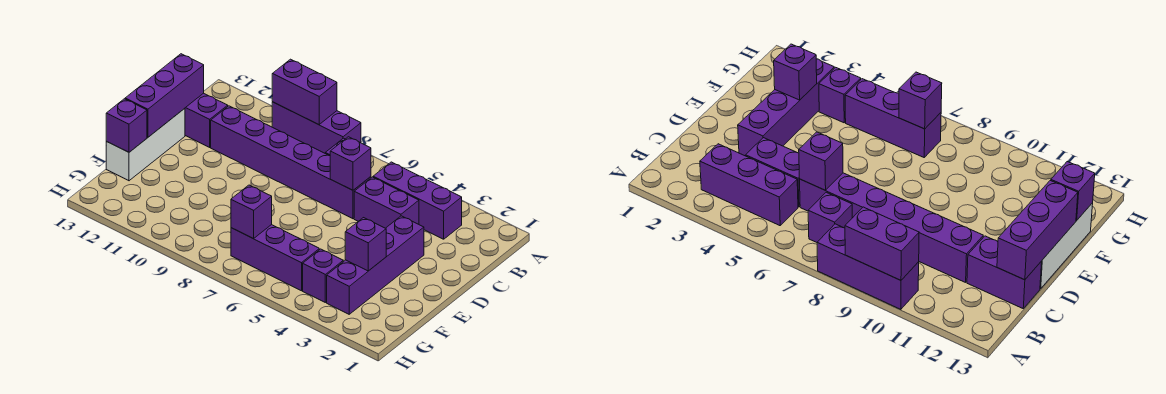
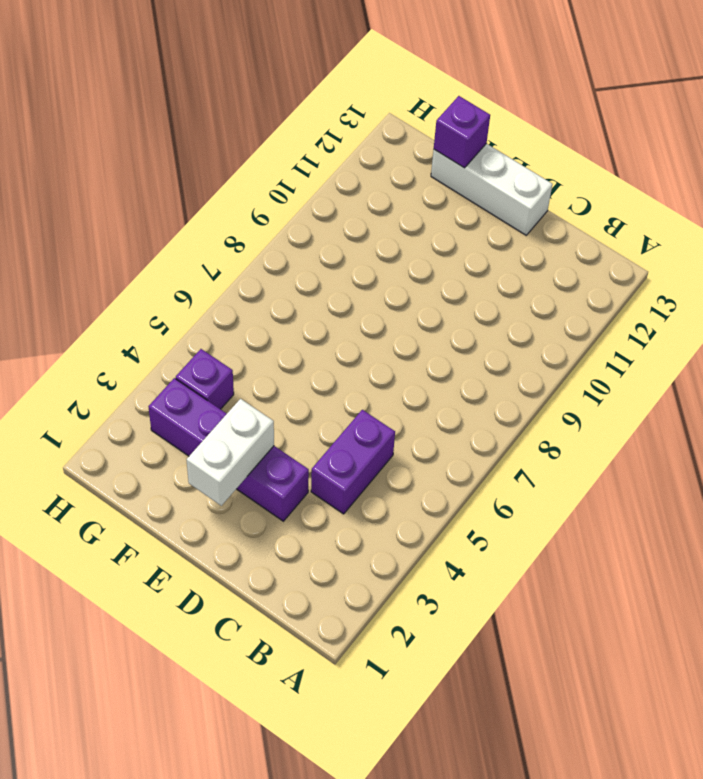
white brick E2:E3 level 2 -> none
none -> purple brick A8:A10 level 1
none -> purple brick B3:B5 level 1
none -> purple brick B7 level 1

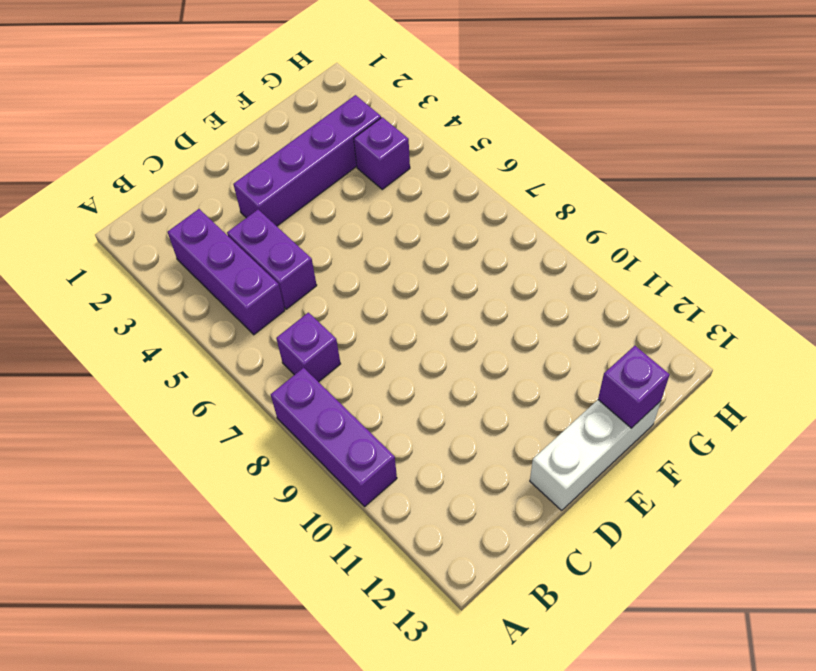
none -> purple brick C6:C11 level 1
none -> purple brick C12:C13 level 1
none -> purple brick G5:G7 level 1

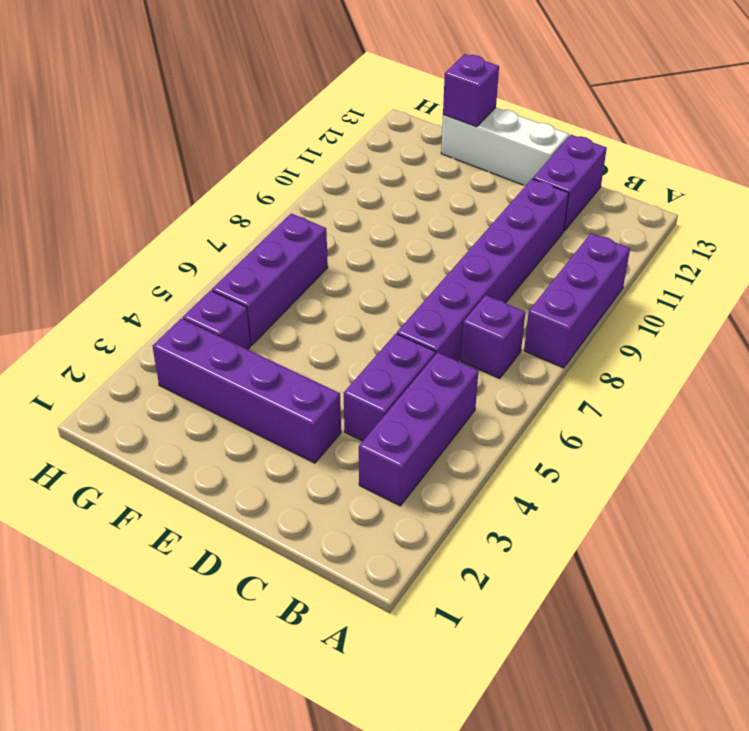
none -> purple brick A9:A10 level 2
none -> purple brick C6 level 2
none -> purple brick C13:E13 level 2

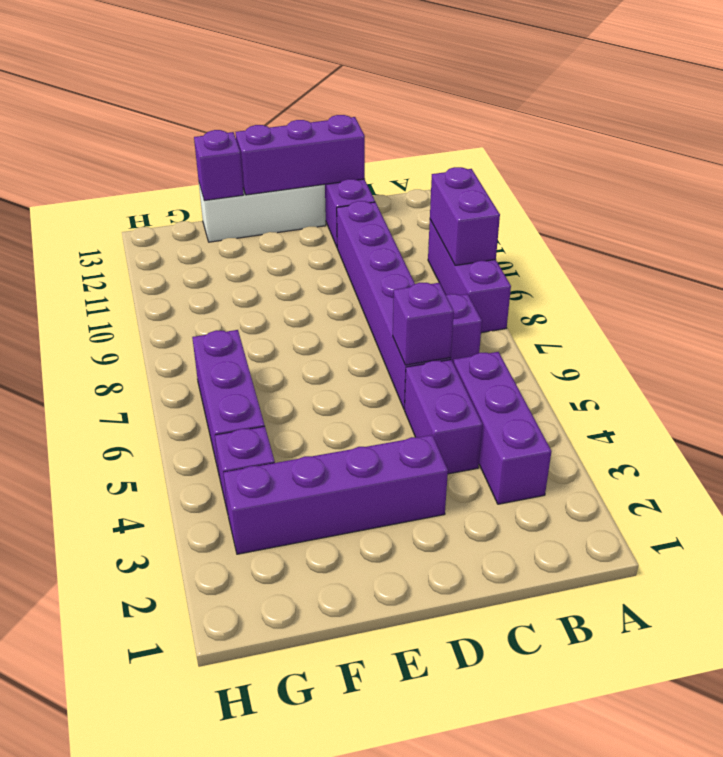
none -> purple brick F3 level 2
none -> purple brick G7 level 2

